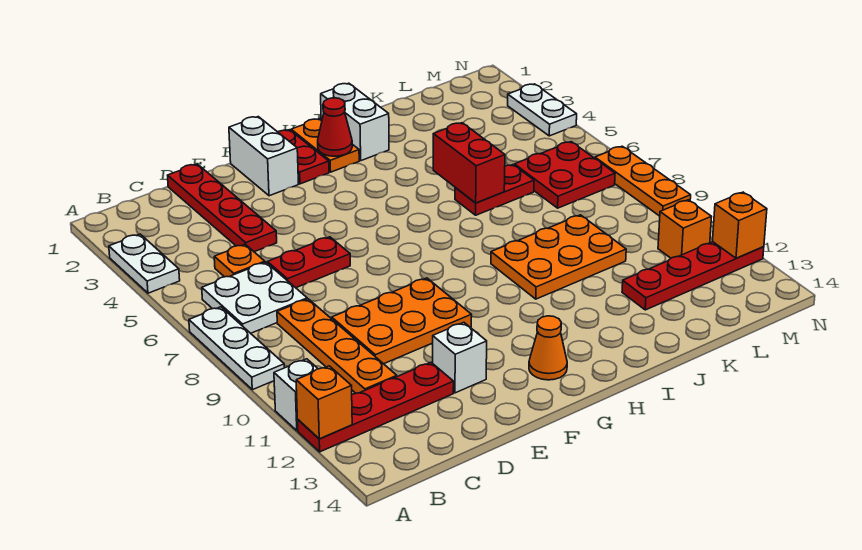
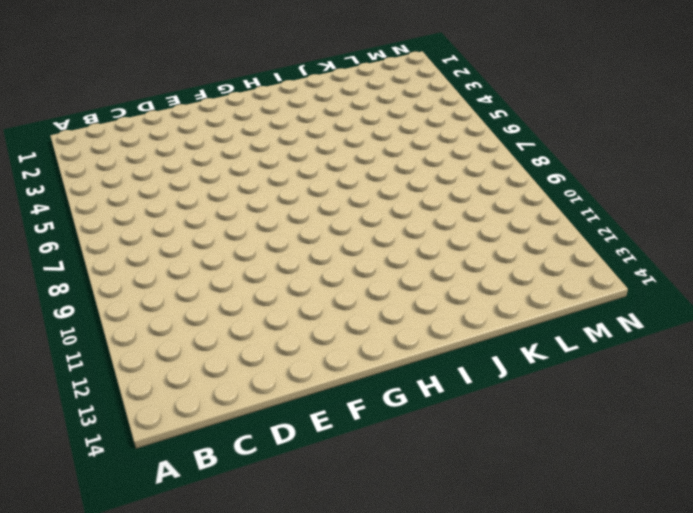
none -> white plate A3:A4 level 1
none -> white plate A7:A9 level 1
none -> white brick A11 level 1

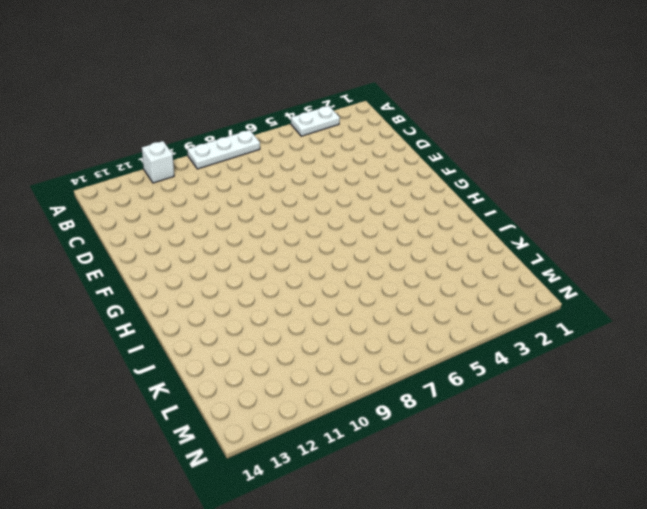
none -> red plate A12:D12 level 1
none -> white plate B6:C7 level 1
none -> orange plate C5 level 1

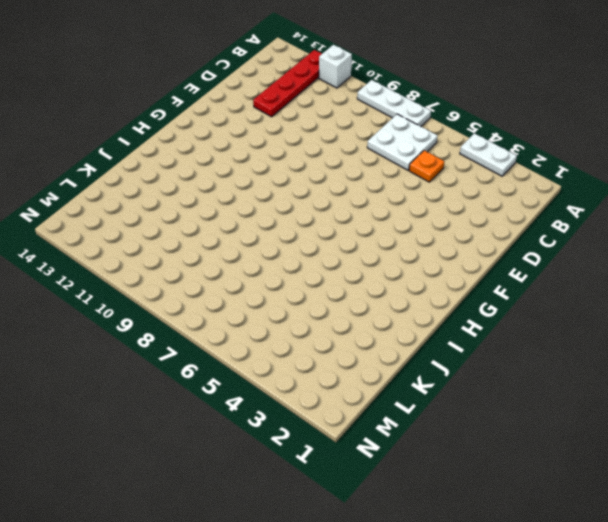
none -> orange plate C8:C11 level 1
none -> red plate D1:D4 level 1
none -> red plate D6:E6 level 1

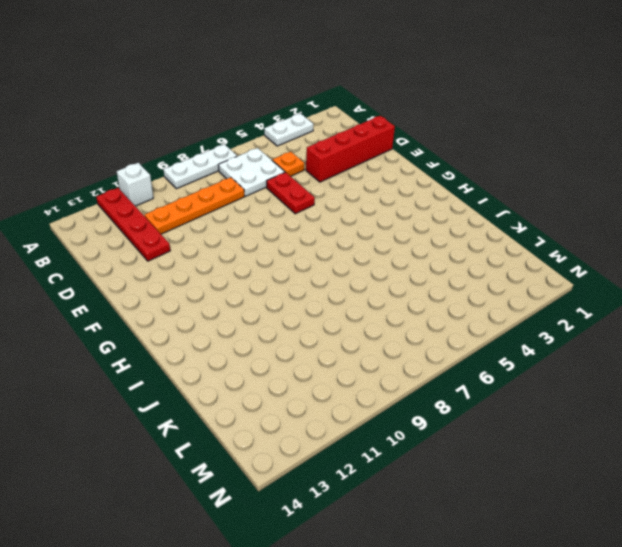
red brick D1:D4 level 1 -> red plate D1:D4 level 1
none -> orange plate D9:F10 level 1
none -> white brick E12 level 1
none -> white brick F1:F2 level 1

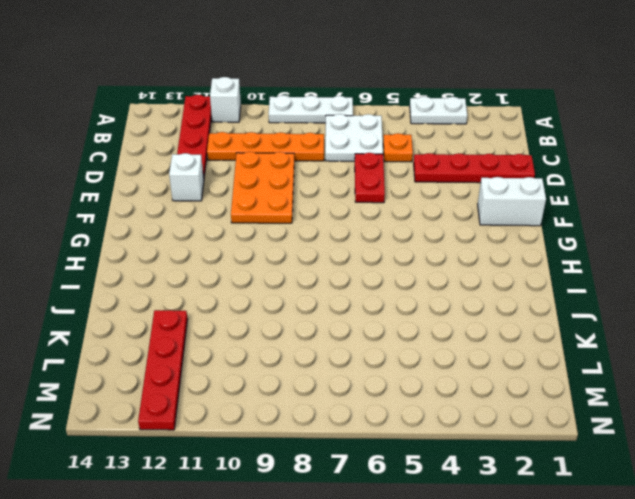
none -> red plate G1:G2 level 1
none -> orange cone G13 level 1
none -> orange plate H1:H2 level 1

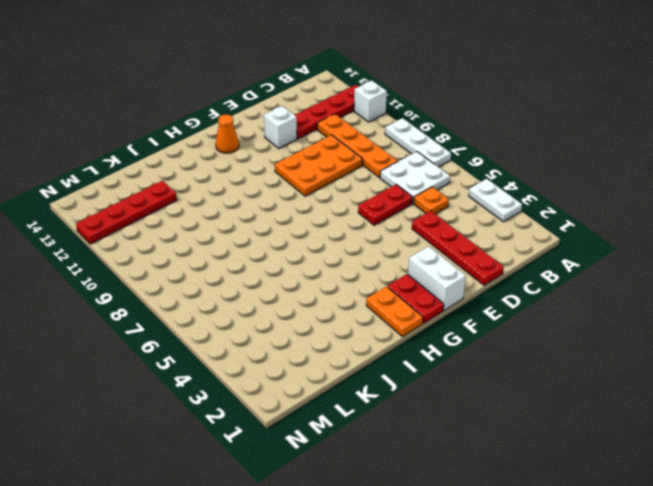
none -> white brick I1:I2 level 1
none -> orange plate I9:K10 level 1
none -> red plate J6:K6 level 1

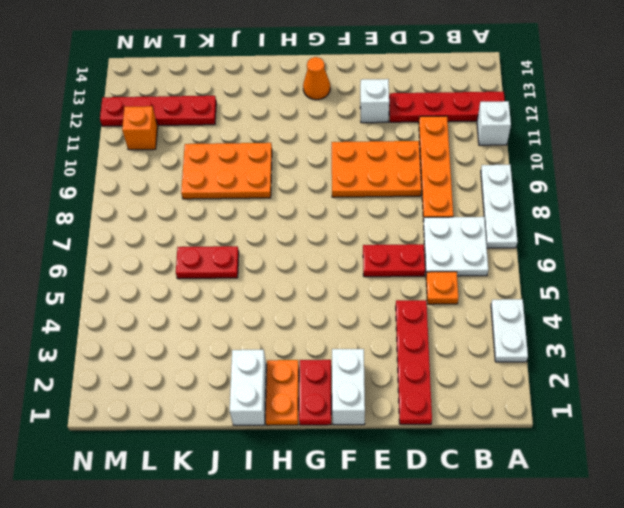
none -> red plate L6:M7 level 1
none -> white plate N3:N4 level 1
none -> orange plate N7:N9 level 1

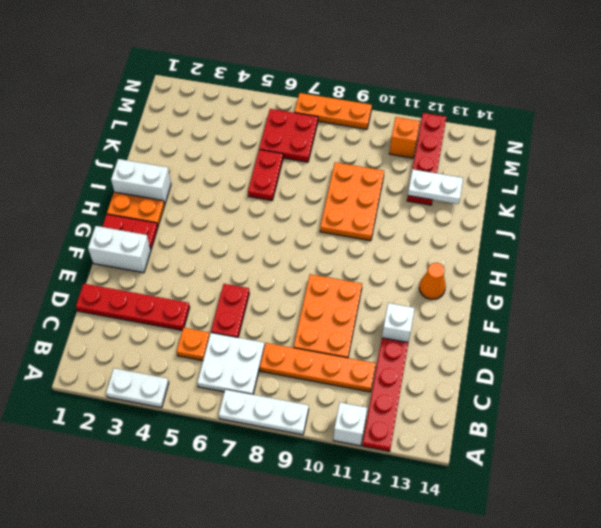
white plate K12:K13 level 2 -> white plate N3:N4 level 1
none -> orange brick A12 level 2
none -> red cone H2 level 2
none -> red brick J5:J6 level 2

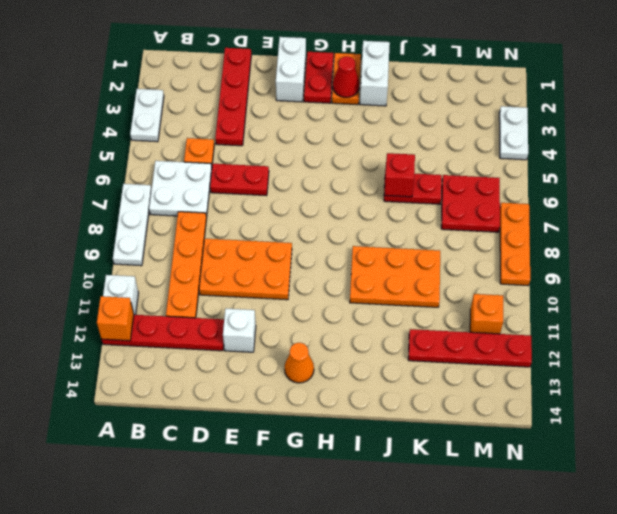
red brick J6 level 2 -> red brick J5:J6 level 2
none -> orange brick N12 level 2

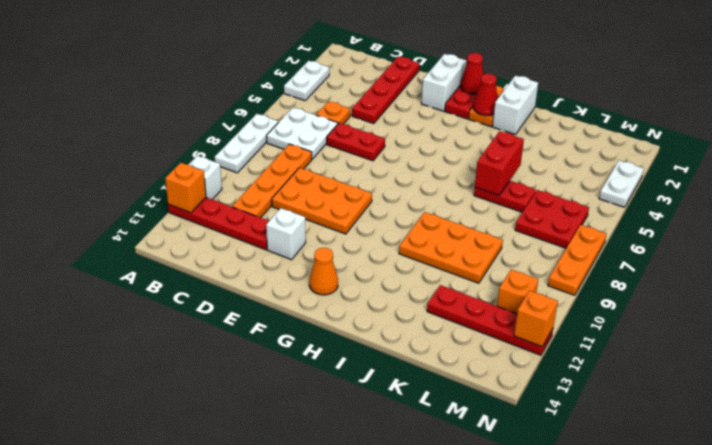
red cone G1 level 2 -> none

